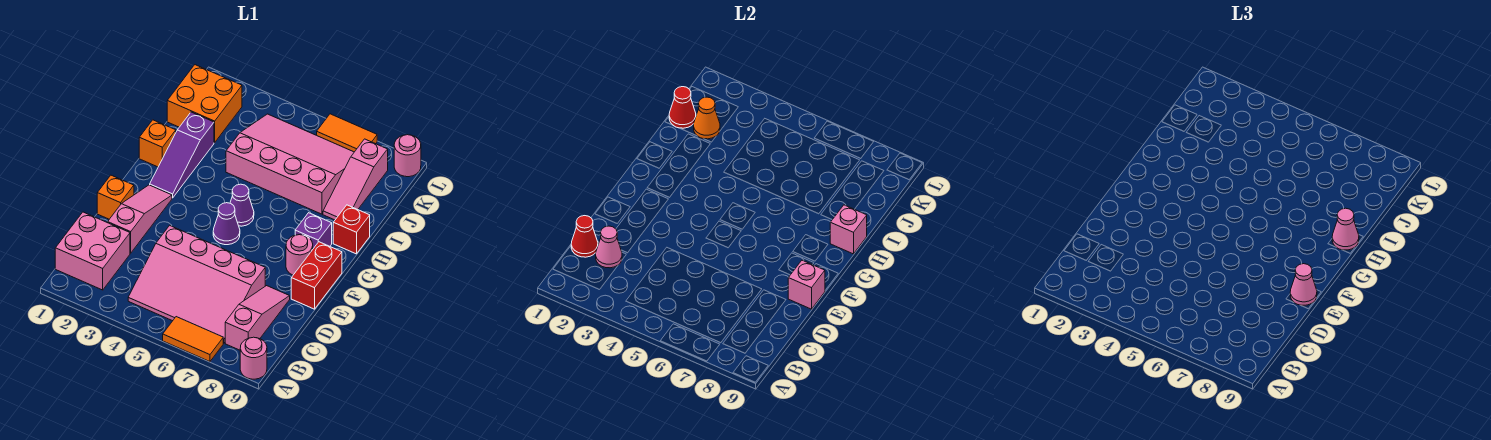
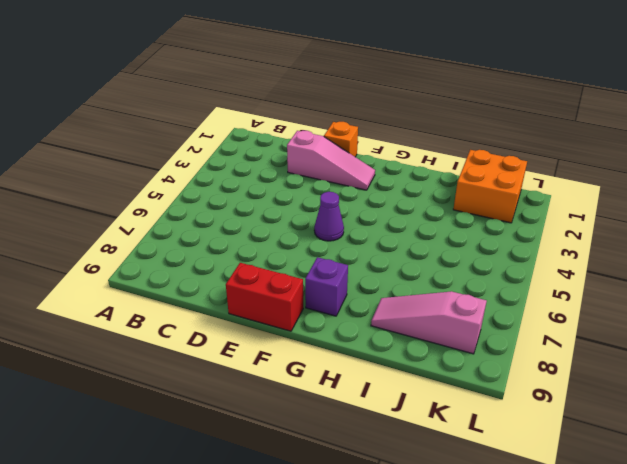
none -> orange tile A6:A7 level 1
none -> pink round brick A9 level 1
none -> pink brick B1:C2 level 1

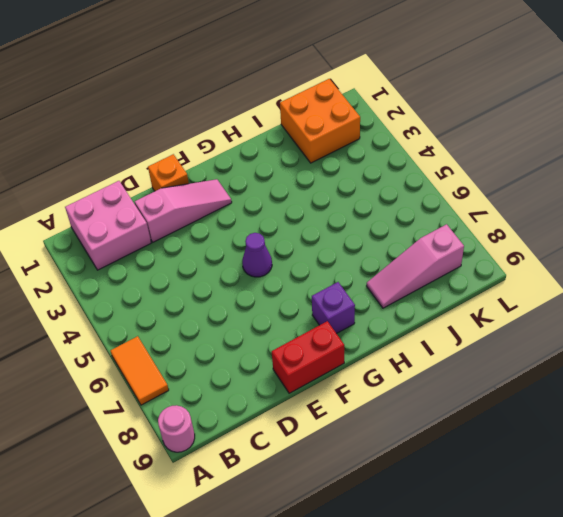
none -> pink slope B4:D7 level 1 top D
none -> pink slope B8:D8 level 1 top B
none -> pink round brick F8 level 1

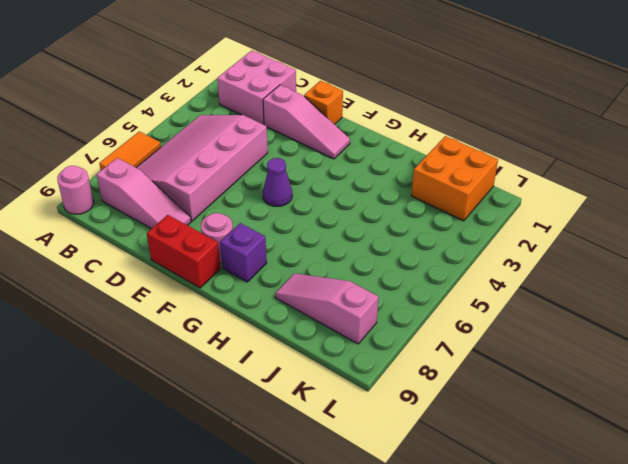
none -> purple slope G2:I2 level 1 top I
none -> purple cone G5 level 1
none -> orange brick H1 level 1

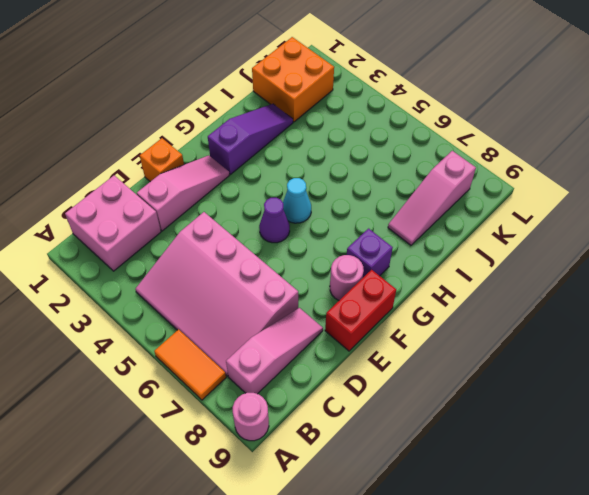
purple slope G2:I2 level 1 top G -> purple slope G2:I2 level 1 top I
cyan cone G5 level 1 -> purple cone G5 level 1
none -> orange brick H1 level 1
none -> red brick H9 level 1
none -> pink slope I4:K7 level 1 top I

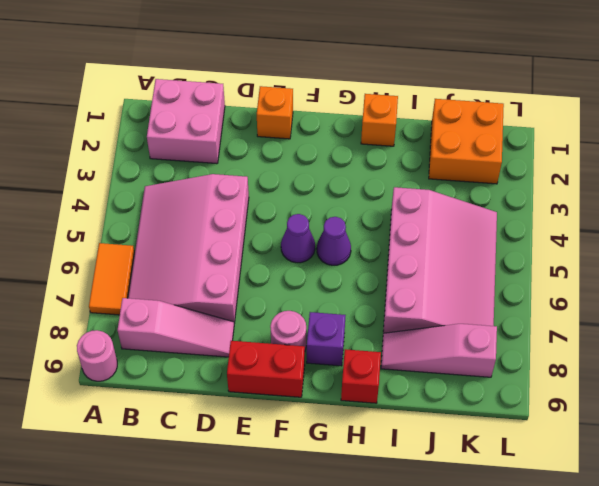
none -> pink slope D2:F2 level 1 top D
none -> purple slope G2:I2 level 1 top I
none -> orange tile L6:L7 level 1

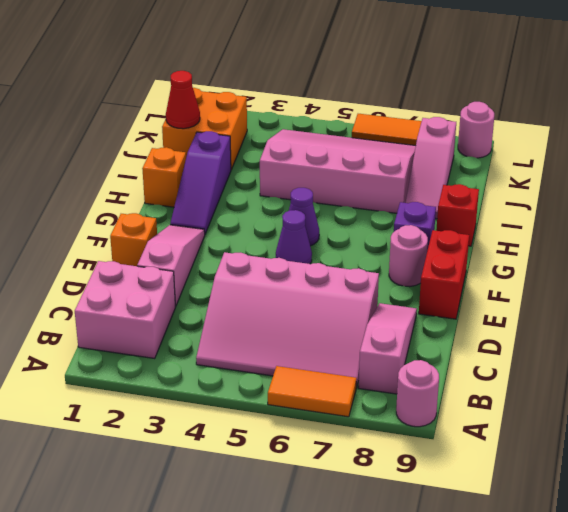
none -> red cone C1 level 2
none -> pink cone C2 level 2
none -> pink brick E9 level 2

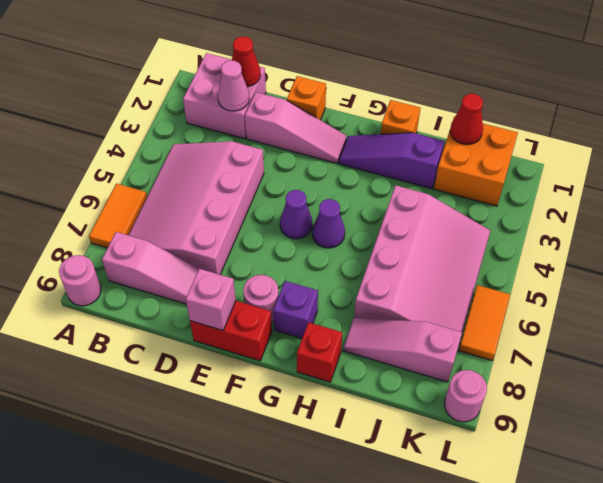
none -> pink brick H9 level 2
none -> orange cone J2 level 2
none -> pink cone E9 level 3

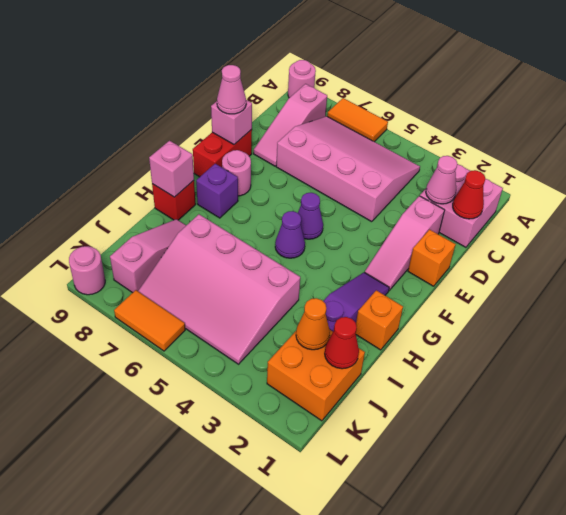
none -> pink cone H9 level 3

